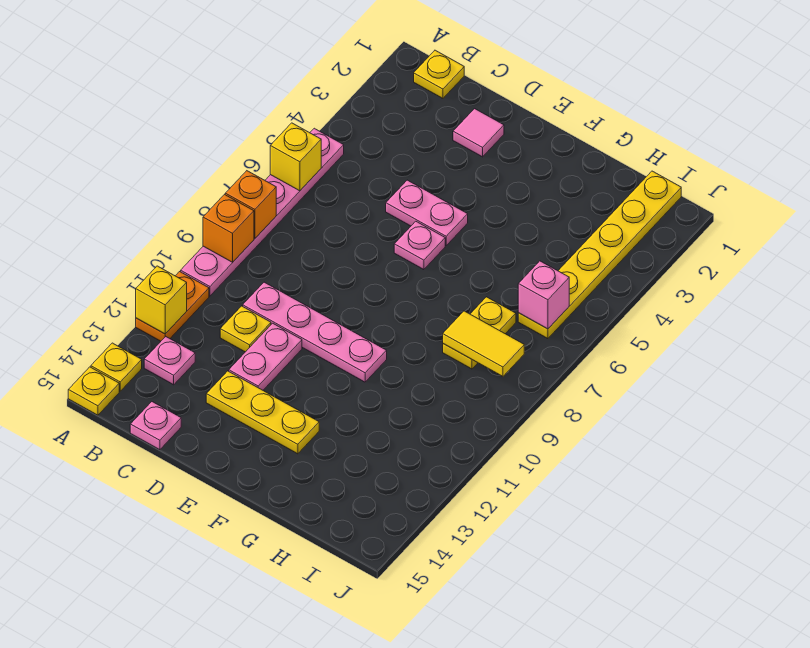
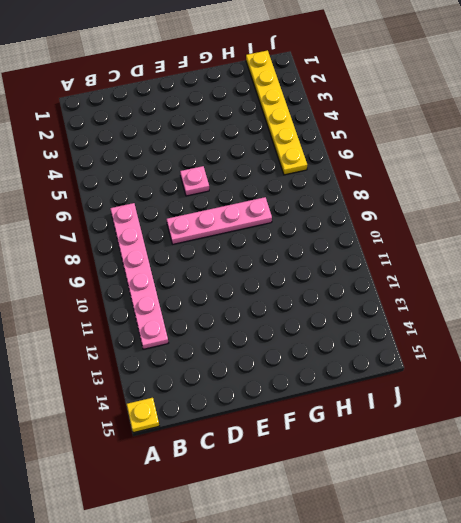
pink plate B7:B12 level 1 -> pink plate A5:A10 level 1
pink plate D8:G8 level 1 -> pink plate C10:F10 level 1
none -> orange plate A11:A12 level 1
none -> yellow plate A14 level 1
none -> yellow plate B1 level 1

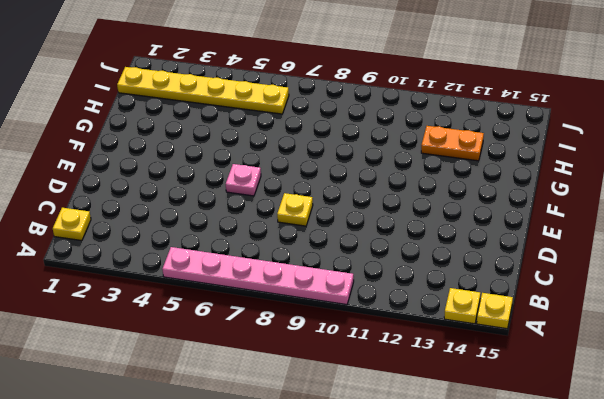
yellow plate D8 level 1 -> yellow plate C11 level 1
orange plate H12:H13 level 1 -> orange plate A11:A12 level 1
none -> pink plate B13 level 1
none -> pink plate C10:F10 level 1
none -> pink plate C15 level 1

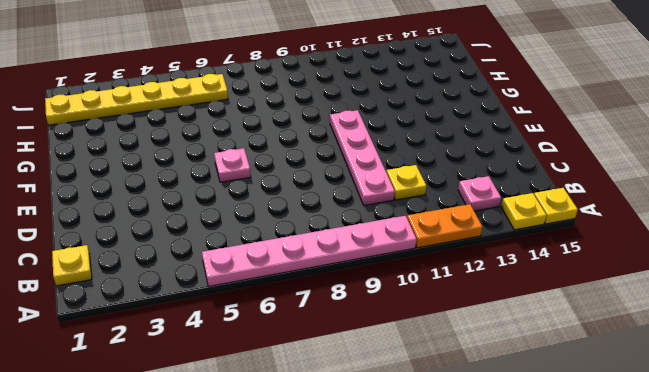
none -> pink plate C15 level 1
none -> pink tile D2 level 1
none -> pink plate D5:E5 level 1

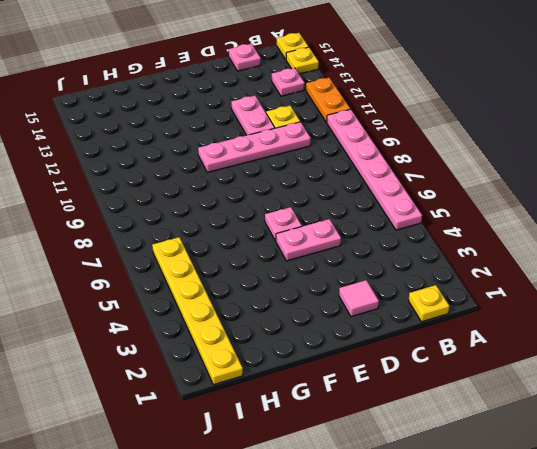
none -> yellow plate D13:F13 level 1
none -> yellow plate H7:H8 level 1
none -> yellow brick A6 level 2

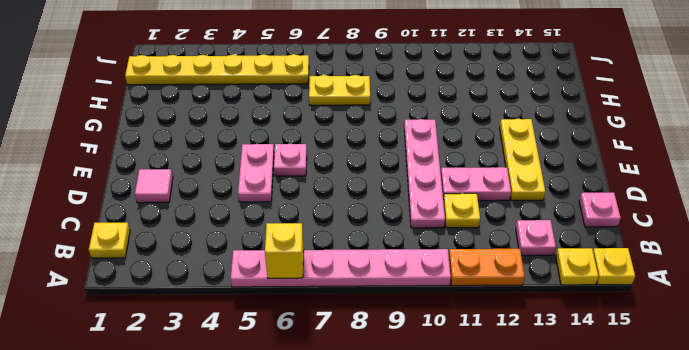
none -> orange brick A8 level 2
none -> orange brick A9 level 2
none -> yellow brick A12 level 2

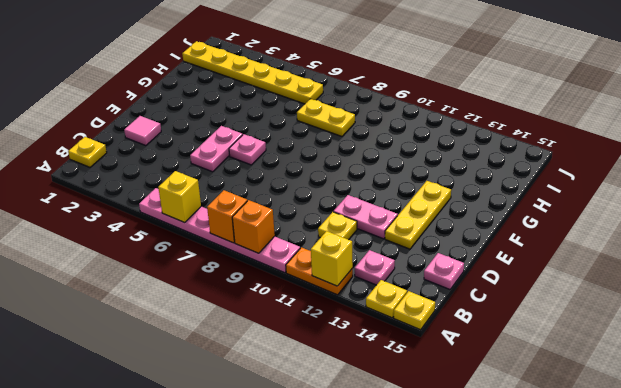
none -> pink plate C10:F10 level 1
none -> yellow tile H8:I8 level 2
none -> pink brick I6 level 2

